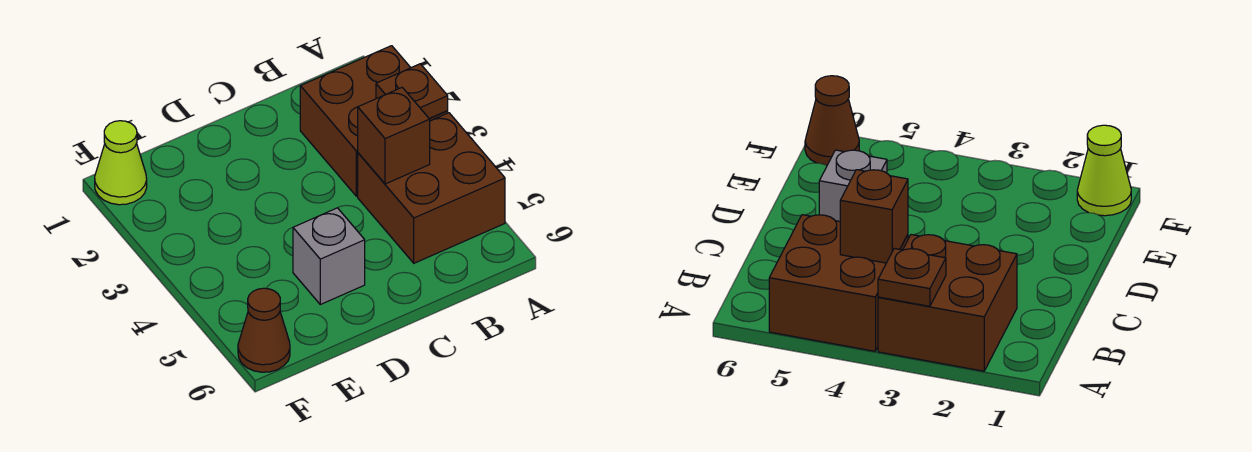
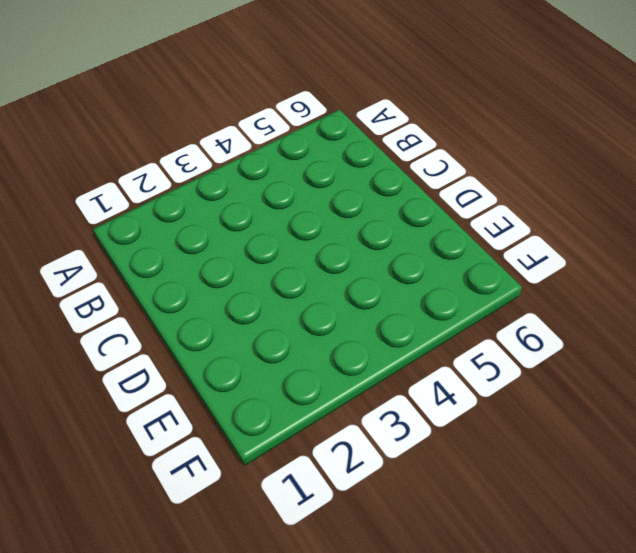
none -> brown brick A2:B3 level 1
none -> brown brick A4:B5 level 1

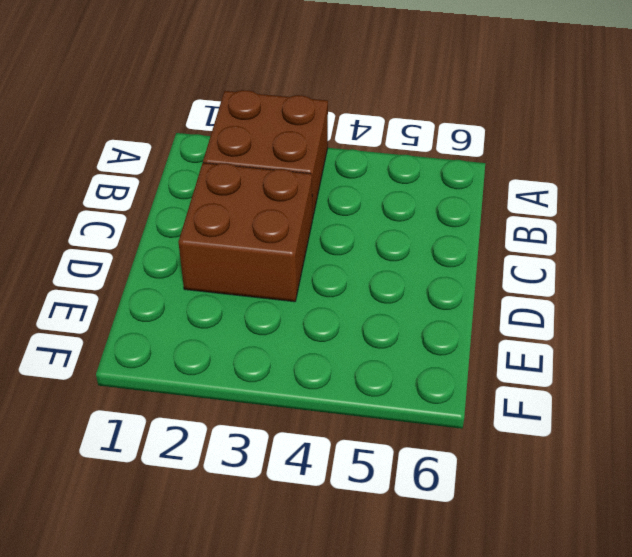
brown brick C2:D3 level 1 -> brown brick A4:B5 level 1
none -> grey brick D5 level 1
none -> lime cone F1 level 1

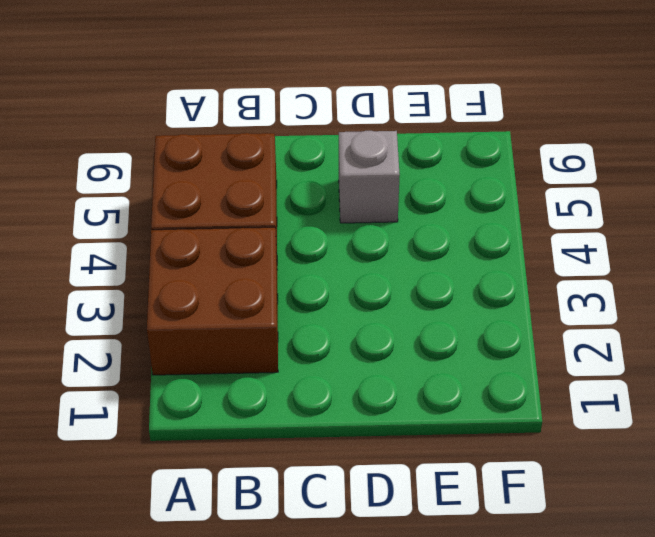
none -> lime cone F1 level 1
none -> brown cone F6 level 1

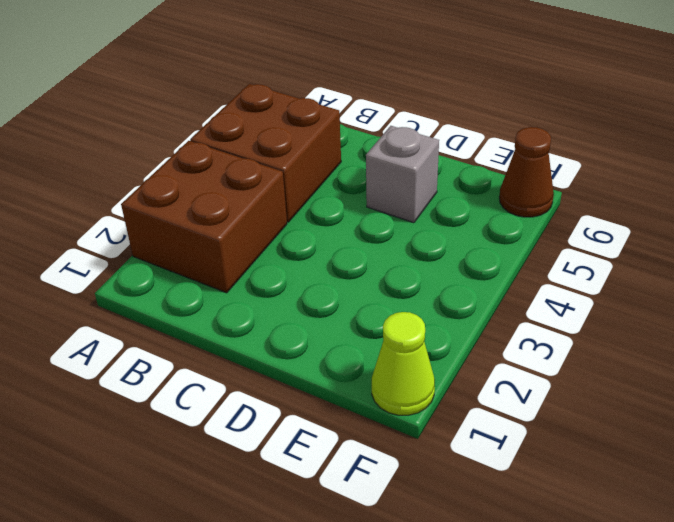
none -> brown plate A3 level 2
none -> brown brick B4 level 2

